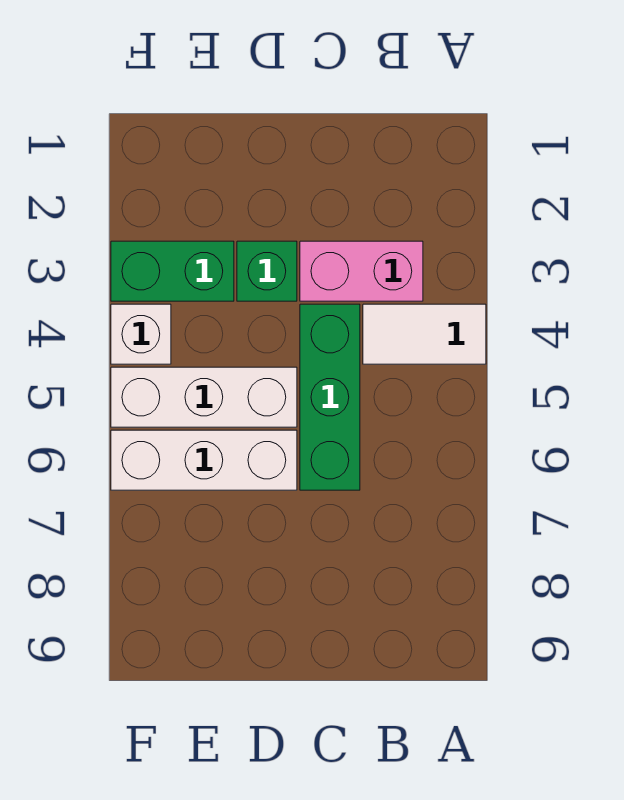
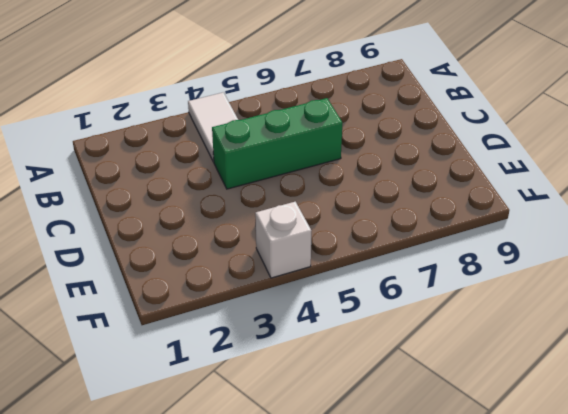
none -> pink brick B3:C3 level 1
none -> green brick D3 level 1

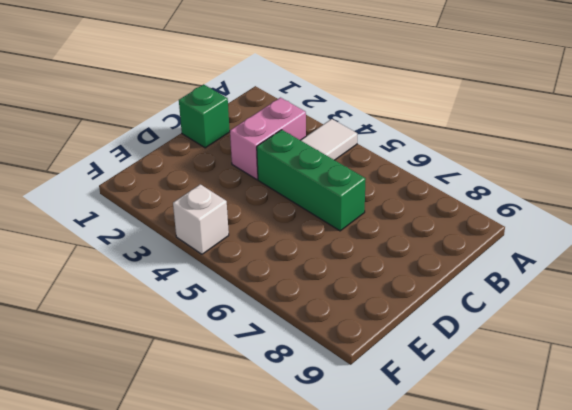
green brick C1 level 1 -> green brick D3 level 1
none -> white brick D5:F5 level 1
none -> white brick D6:F6 level 1

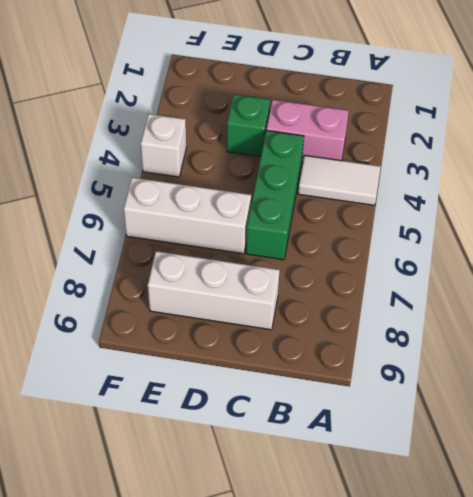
white brick C8:E8 level 1 -> white brick D5:F5 level 1
none -> green brick E3:F3 level 1

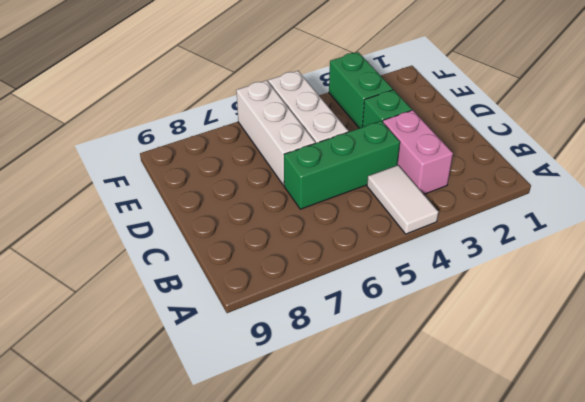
none -> white brick F4 level 1

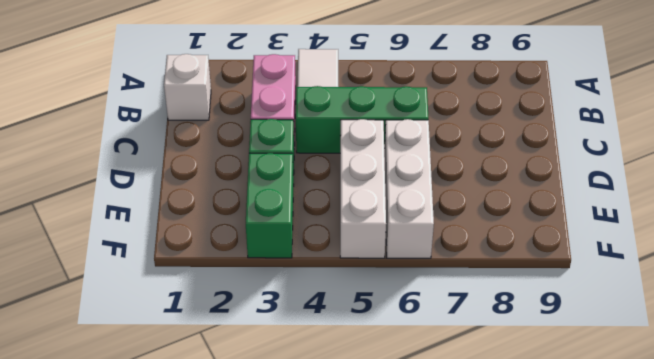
white brick B1 level 1 -> white brick F4 level 1

